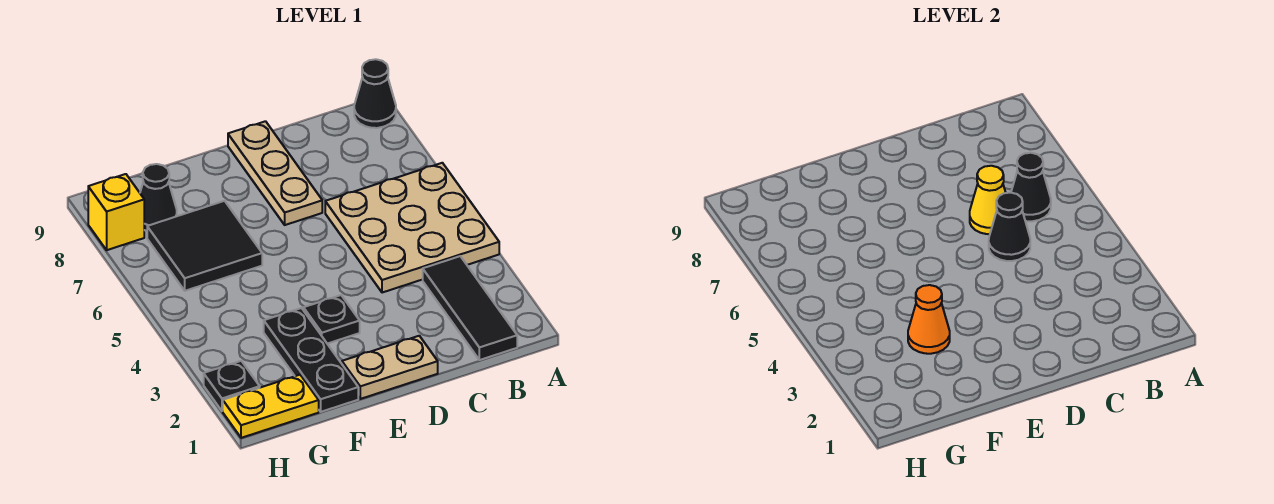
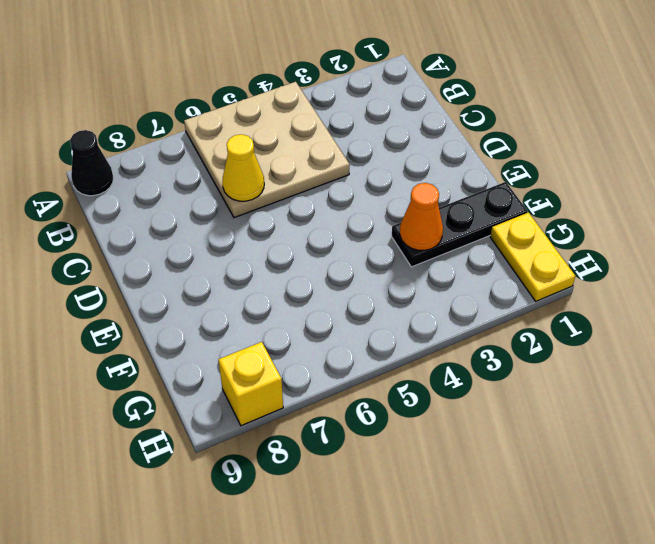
none -> black tile B1:B3 level 1
none -> tan plate D1:E1 level 1
none -> tan plate D7:D9 level 1

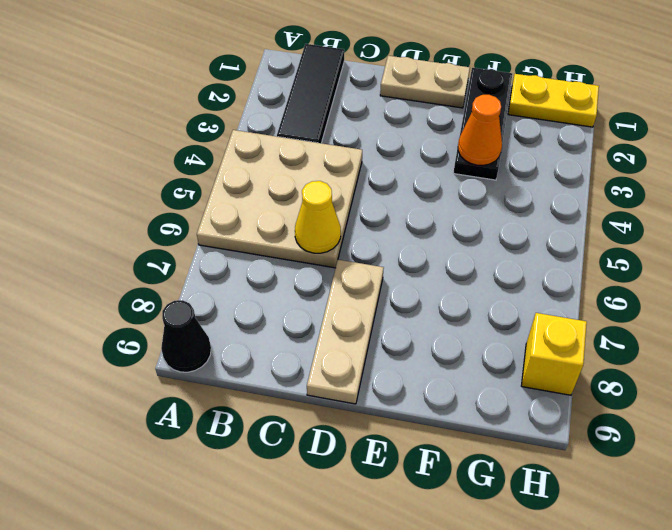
none -> black plate E3 level 1
none -> black tile F6:G7 level 1
none -> black cone G8 level 1

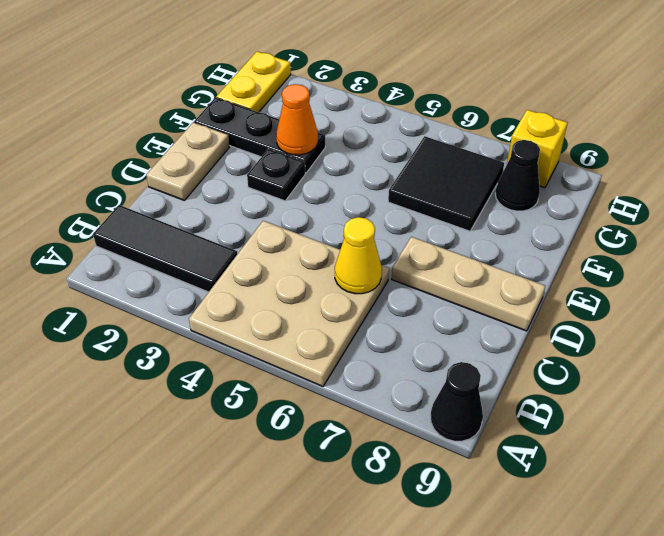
none -> black plate H2 level 1
none -> black cone B6 level 2
none -> black cone C5 level 2

